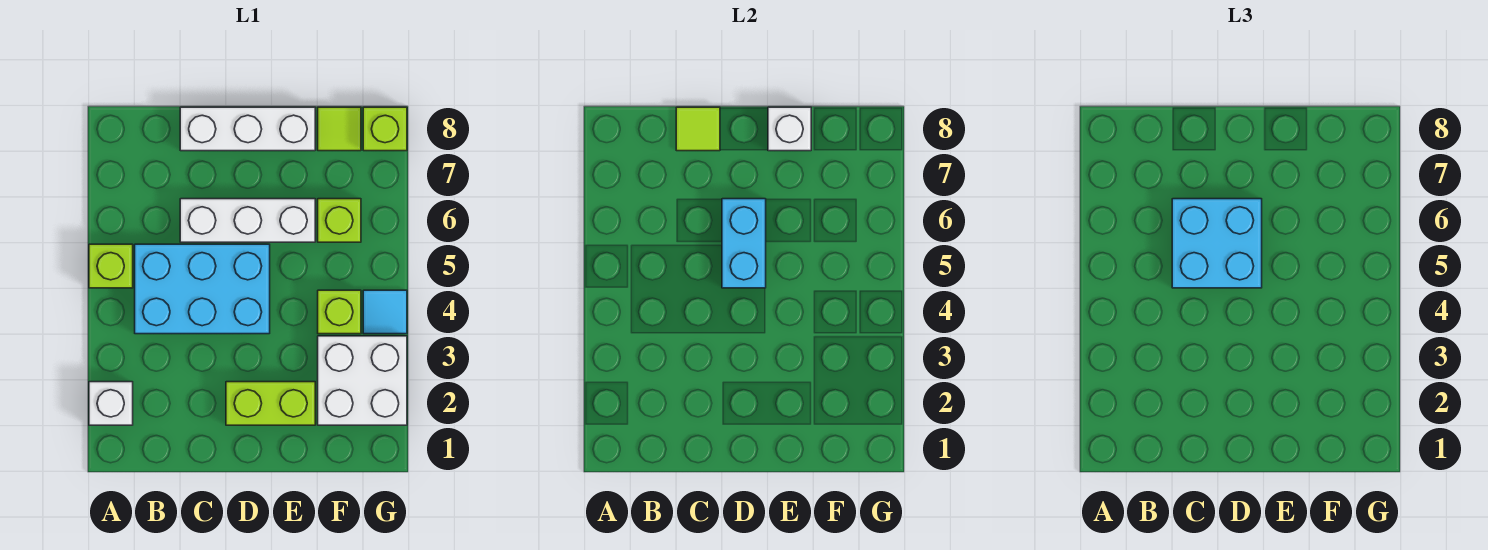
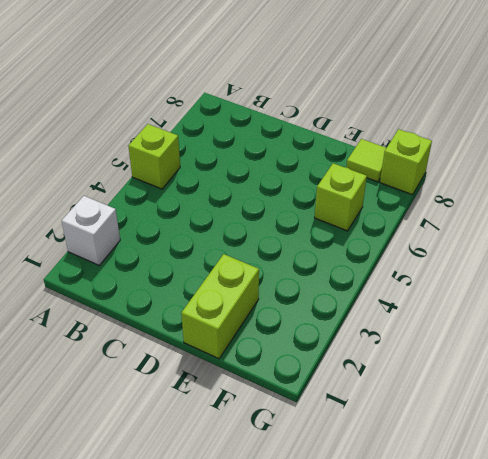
lime brick E1:E2 level 1 -> lime brick D2:E2 level 1
none -> cyan brick B4:D5 level 1
none -> white brick C6:E6 level 1
none -> white brick C8:E8 level 1

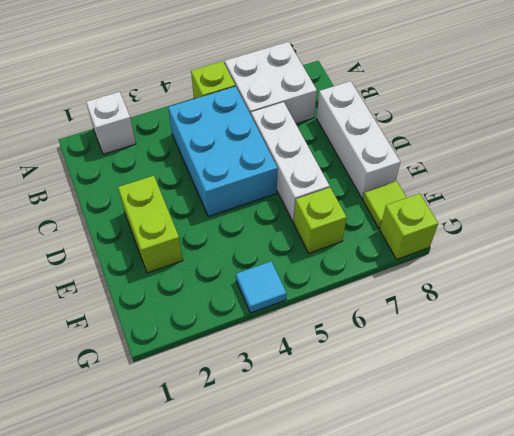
white brick A6:B7 level 1 -> white brick F2:G3 level 1
none -> lime brick F4 level 1
none -> lime tile C8 level 2
none -> cyan brick D5:D6 level 2

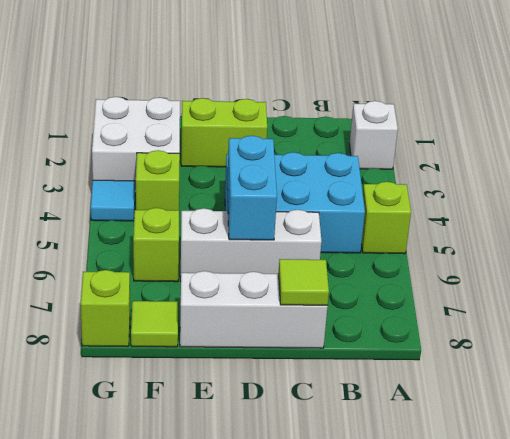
none -> white brick E8 level 2
none -> cyan brick C5:D6 level 3

